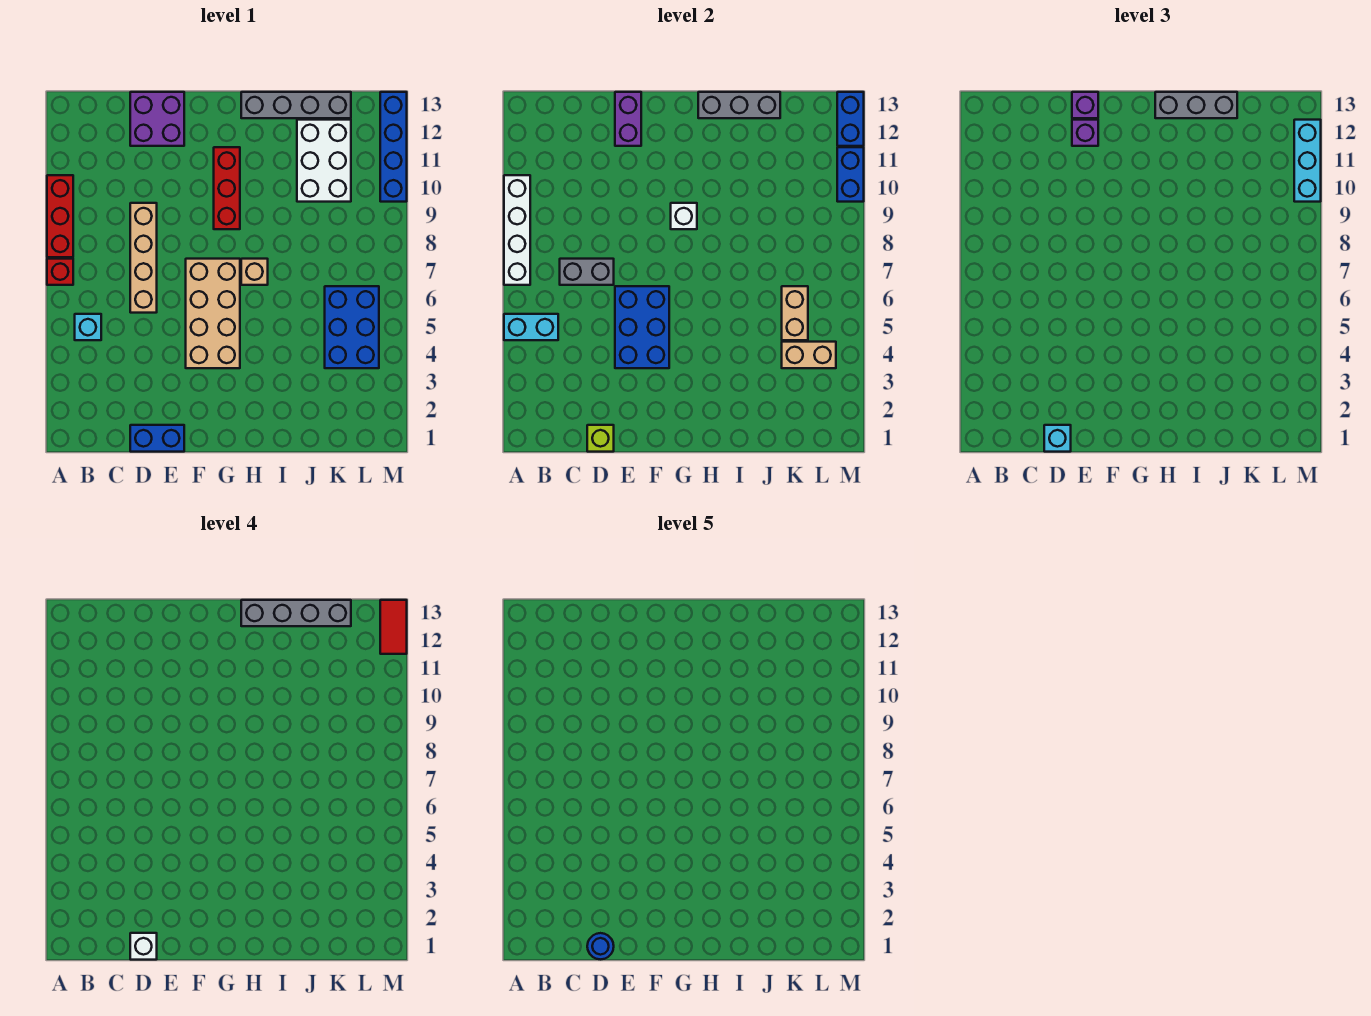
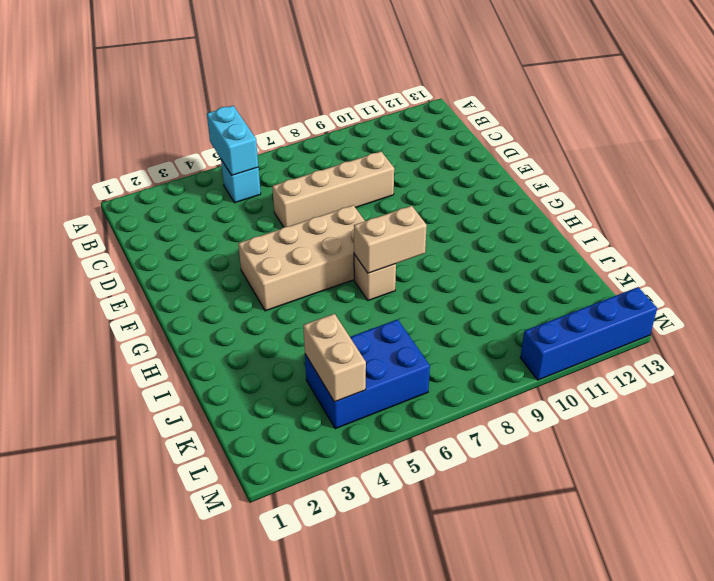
tan brick H7:H8 level 2 -> tan brick K5:K6 level 2
none -> red brick A7 level 1
none -> red brick A8:A10 level 1
none -> blue brick D1:E1 level 1
none -> purple brick D12:E13 level 1

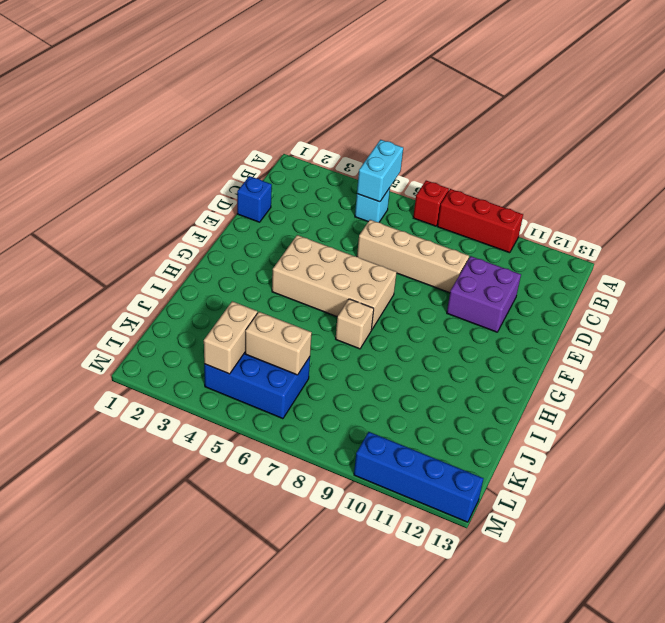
blue brick D1 level 1 -> blue brick D1:E1 level 1
purple brick D10:E11 level 1 -> purple brick D12:E13 level 1
none -> red brick G9:G11 level 1
none -> grey brick H13:K13 level 1
none -> white brick J10:K12 level 1
none -> white brick A7:A10 level 2

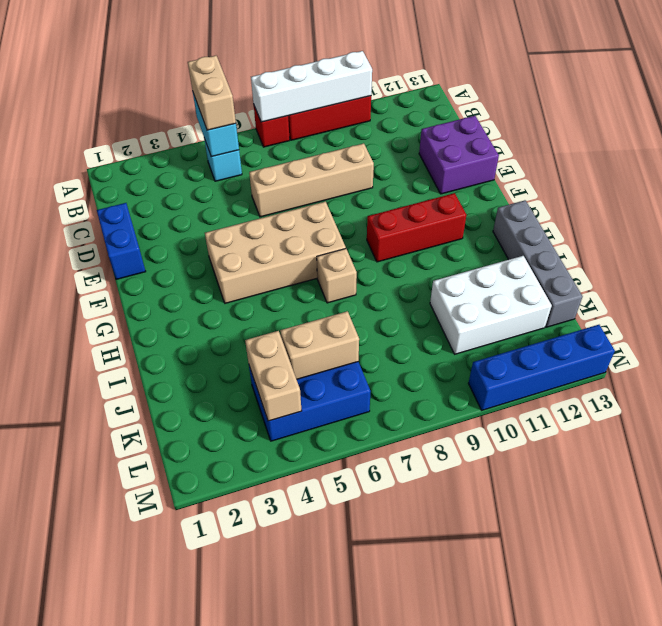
tan brick A5:B5 level 3 -> none
none -> grey brick C7:D7 level 2
none -> lime brick D1 level 2
none -> blue brick E4:F6 level 2
none -> purple brick E12:E13 level 2

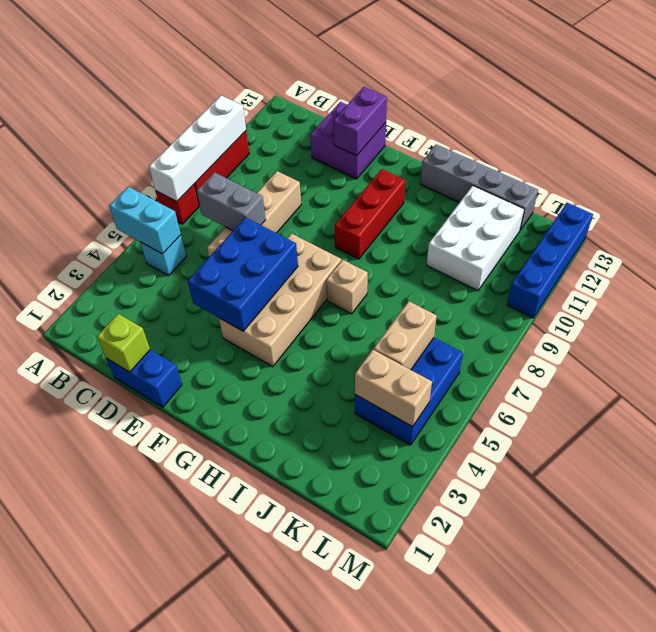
none -> white brick G9 level 2
none -> grey brick H13:J13 level 2
none -> blue brick M10:M11 level 2
none -> blue brick M12:M13 level 2

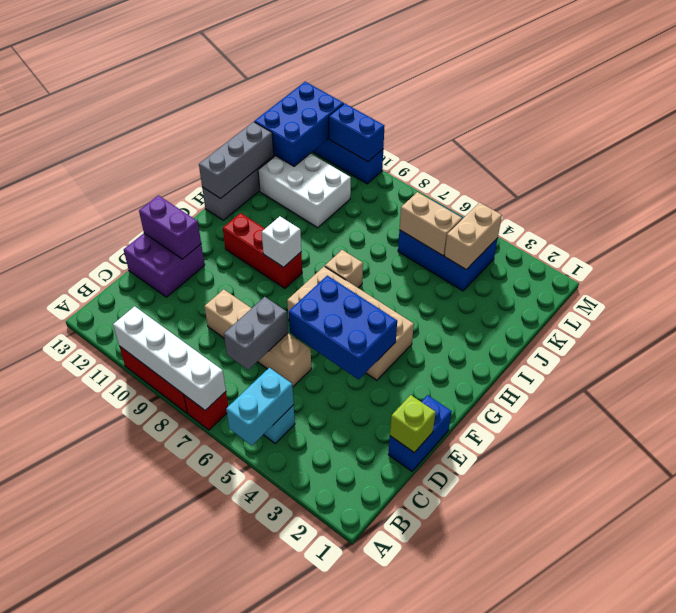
blue brick K12:M13 level 2 -> blue brick M12:M13 level 2
none -> cyan brick D1 level 3
none -> purple brick E12 level 3
none -> purple brick E13 level 3
none -> grey brick H13:J13 level 3

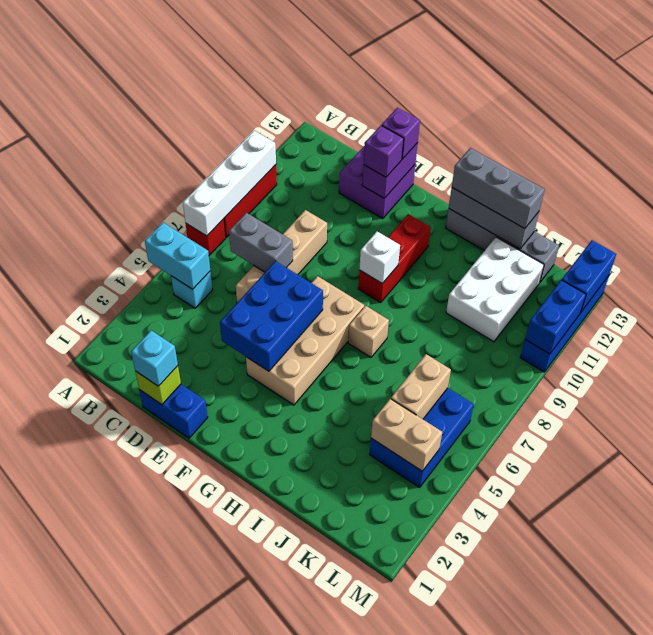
none -> cyan brick M10:M12 level 3
none -> white brick D1 level 4
none -> grey brick H13:K13 level 4
none -> red tile M12:M13 level 4

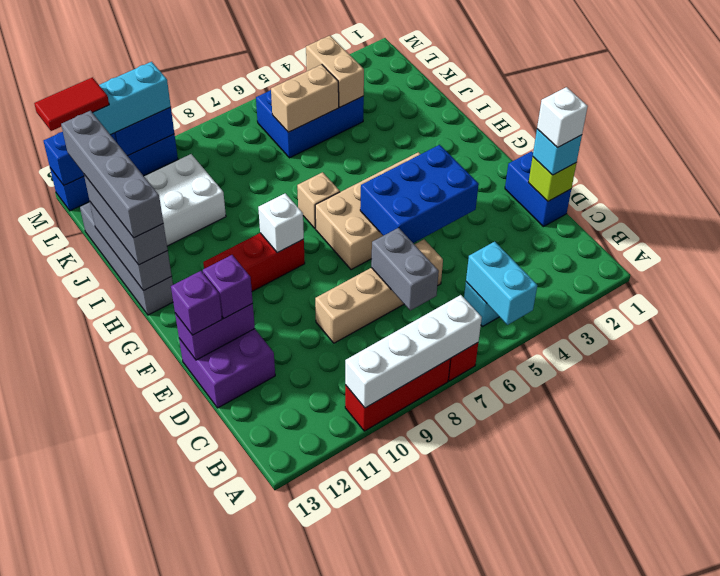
none -> blue round brick D1 level 5

